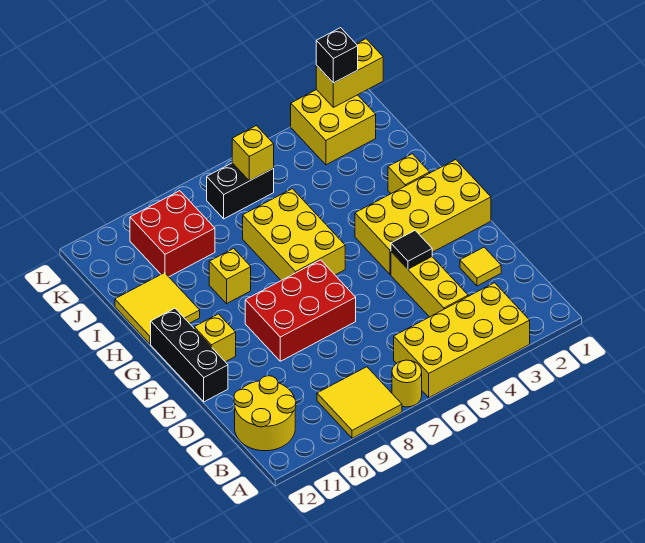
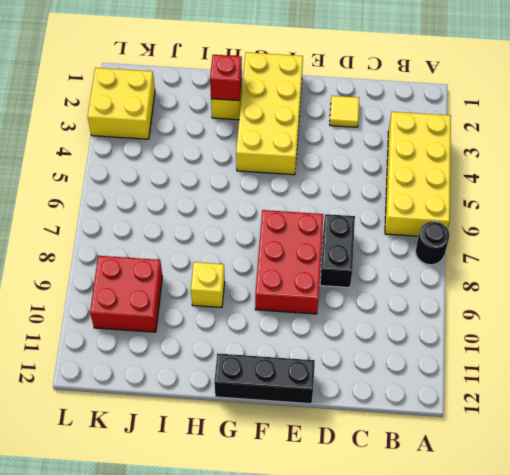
black round brick A7 level 1 -> yellow round brick A7 level 1
black brick D7:D8 level 1 -> black brick K6:K7 level 1
red brick H2 level 2 -> none
none -> yellow tile A8:B9 level 1
none -> yellow round brick B11:C12 level 1
none -> yellow brick C4:E4 level 1

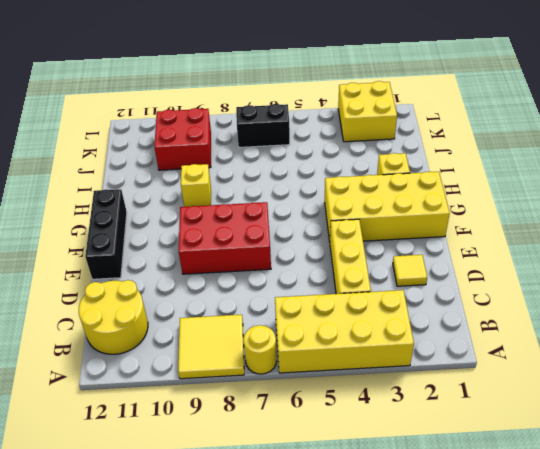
none -> yellow brick F11 level 1
none -> yellow brick G6:I7 level 1
none -> yellow tile H11:I12 level 1

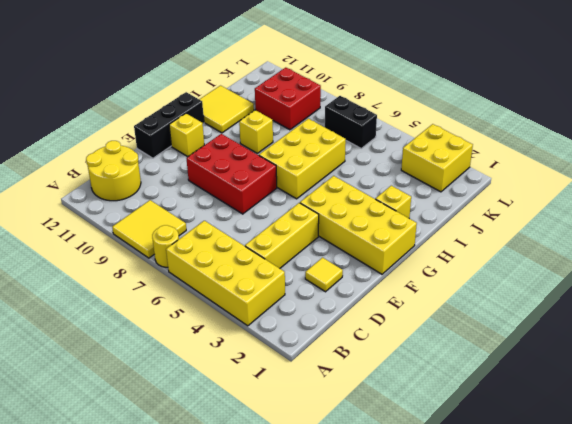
none -> black tile E4 level 2
none -> yellow brick K6 level 2
none -> yellow brick L1:L2 level 2

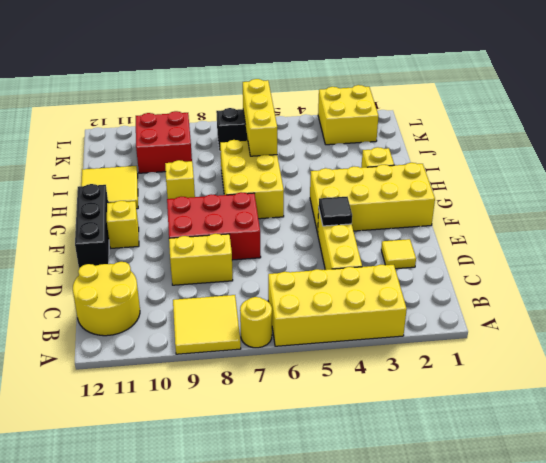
yellow brick D8:D9 level 1 -> yellow brick L1:L2 level 2
yellow brick I6:K6 level 2 -> yellow brick K6 level 2
none -> black brick L2 level 3

